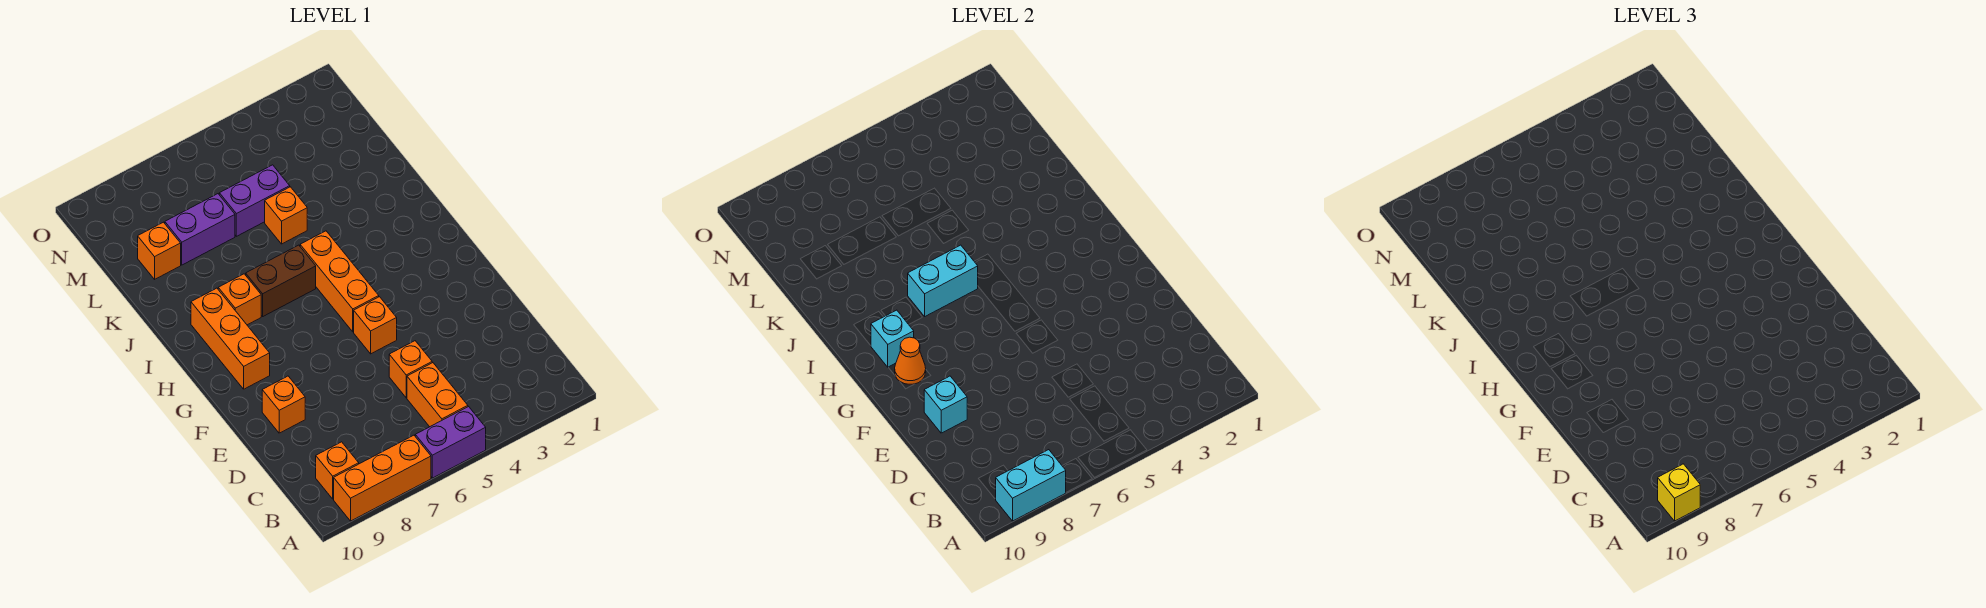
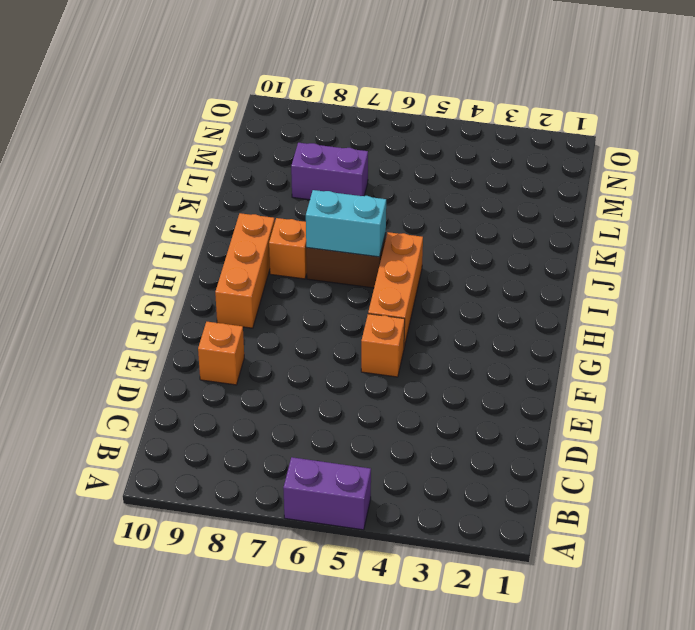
none -> orange brick A7:A9 level 1
none -> orange brick B5:C5 level 1
none -> orange brick B9 level 1

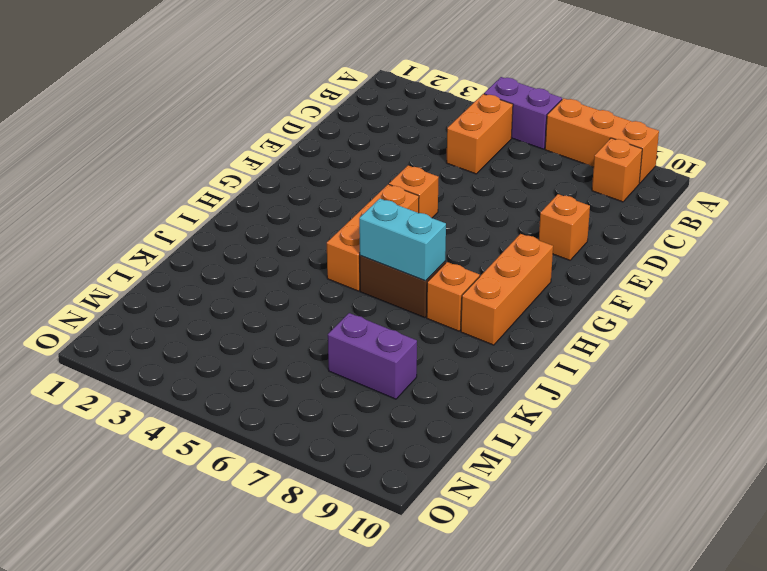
none -> orange brick D5 level 1
none -> orange brick K5 level 1
none -> purple brick L5:L6 level 1

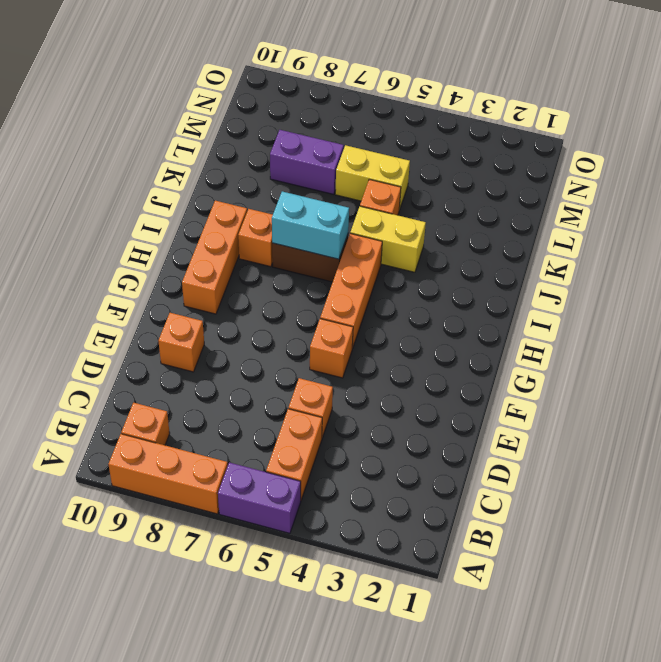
yellow brick J4:J5 level 1 -> none
yellow brick L5:L6 level 1 -> purple brick L5:L6 level 1
none -> orange brick L9 level 1
none -> cyan brick A8:A9 level 2
none -> cyan brick E9 level 2

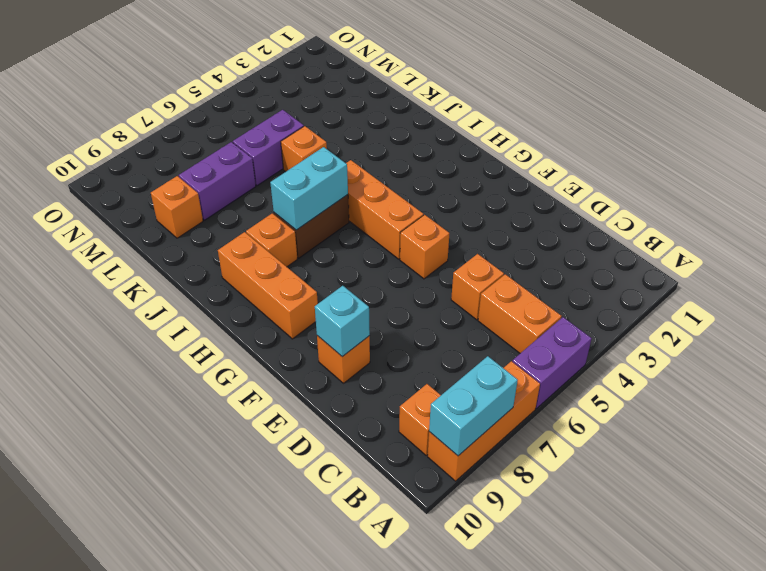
none -> orange cone G9 level 2
none -> cyan brick H9 level 2
none -> yellow brick A9 level 3

